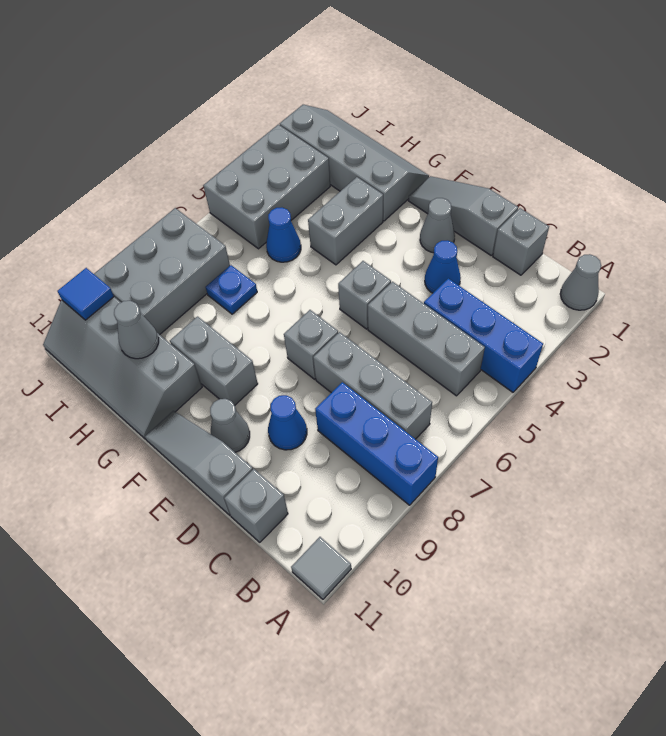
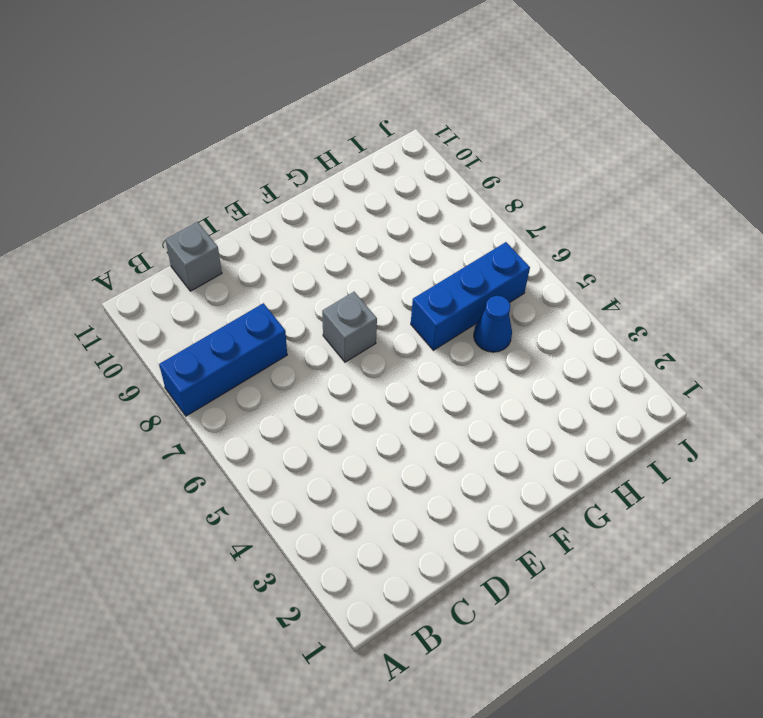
blue brick G6:I6 level 1 -> blue brick A4:C4 level 1
none -> grey cone A1 level 1
none -> grey tile A11 level 1
none -> grey brick B5:D5 level 1

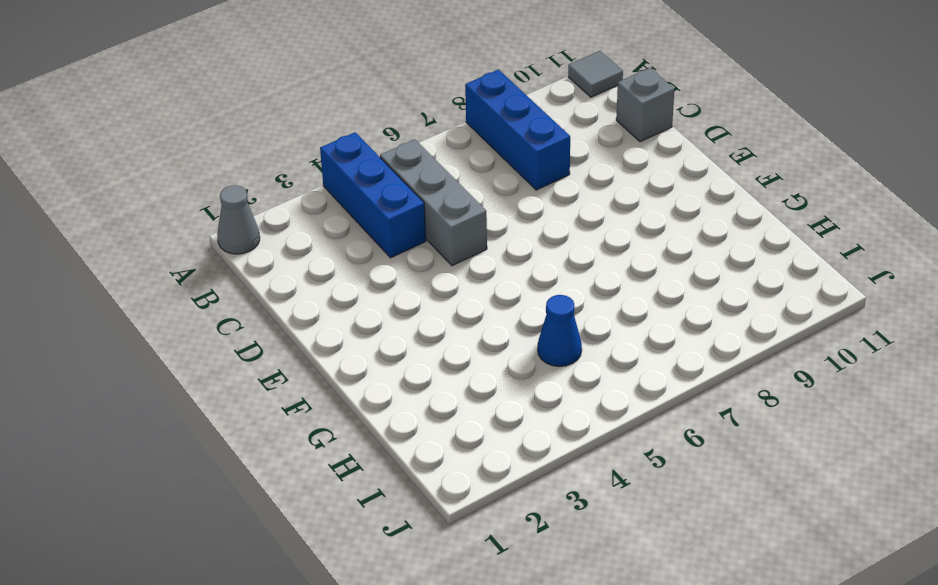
none -> grey brick B7:D7 level 1
none -> grey brick C1 level 1
none -> grey slope D1:F1 level 1 top D

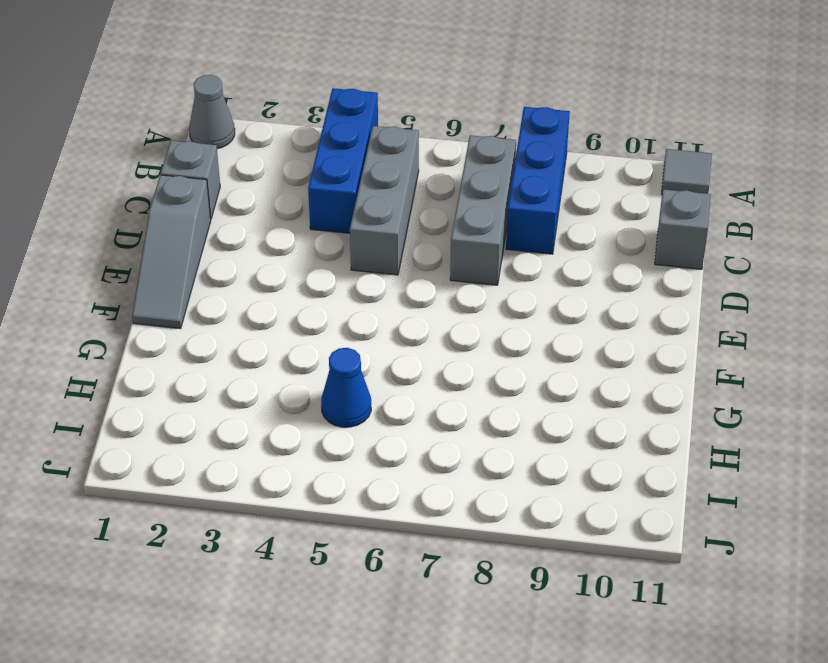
none -> blue cone D3 level 1
none -> blue cone D9 level 1
none -> grey slope D11:F11 level 1 top D

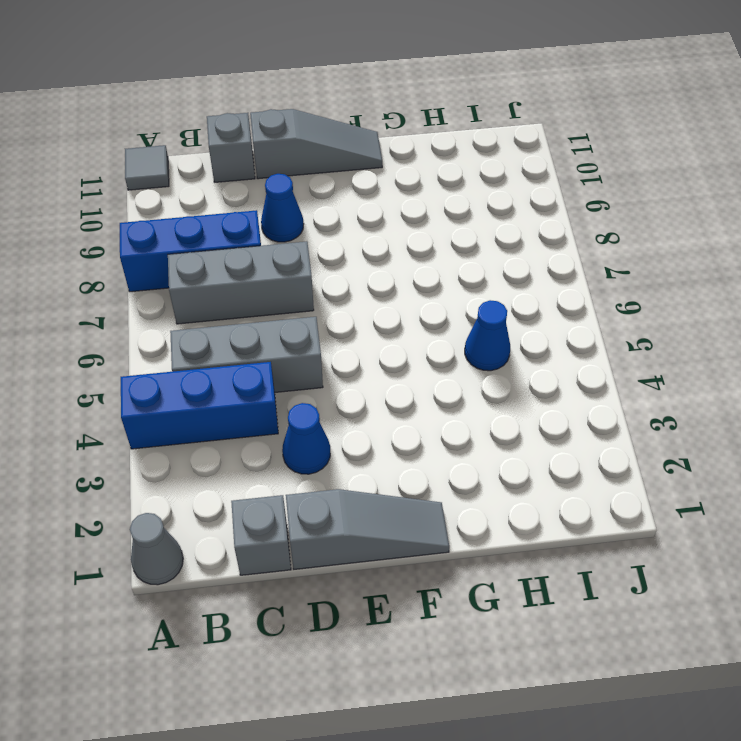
none -> grey cone E2 level 1
none -> grey brick E5 level 1
none -> grey brick E7 level 1

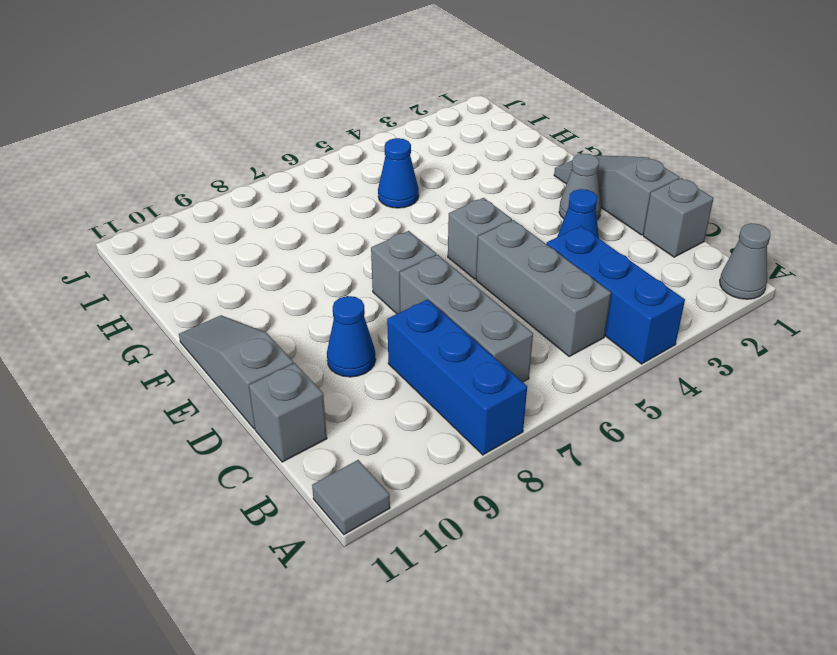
none -> grey cone E10 level 1
none -> grey brick F9:G9 level 1
none -> grey slope G1:J2 level 1 top 2

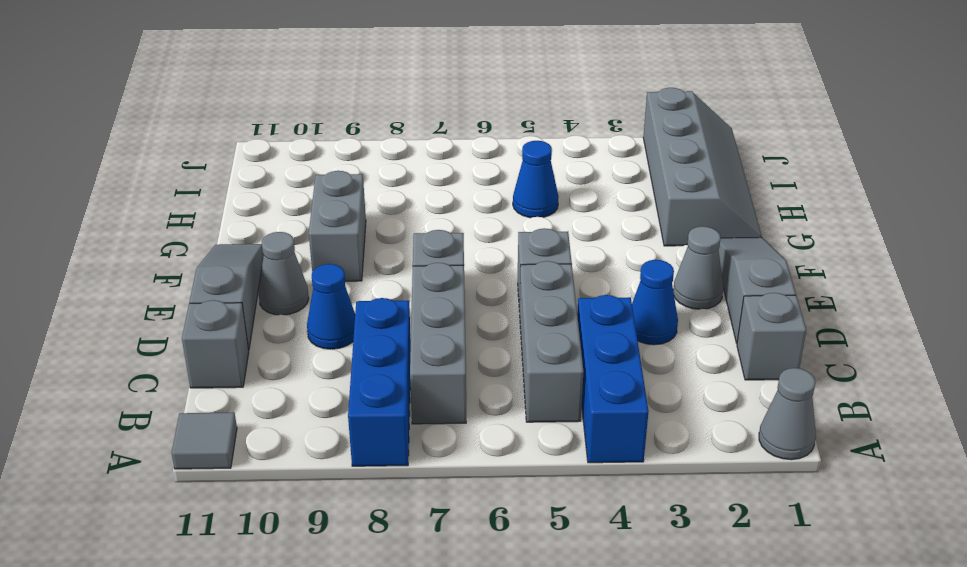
none -> grey brick G3:G4 level 1
none -> grey slope G10:J11 level 1 top 10
none -> blue plate H7 level 1

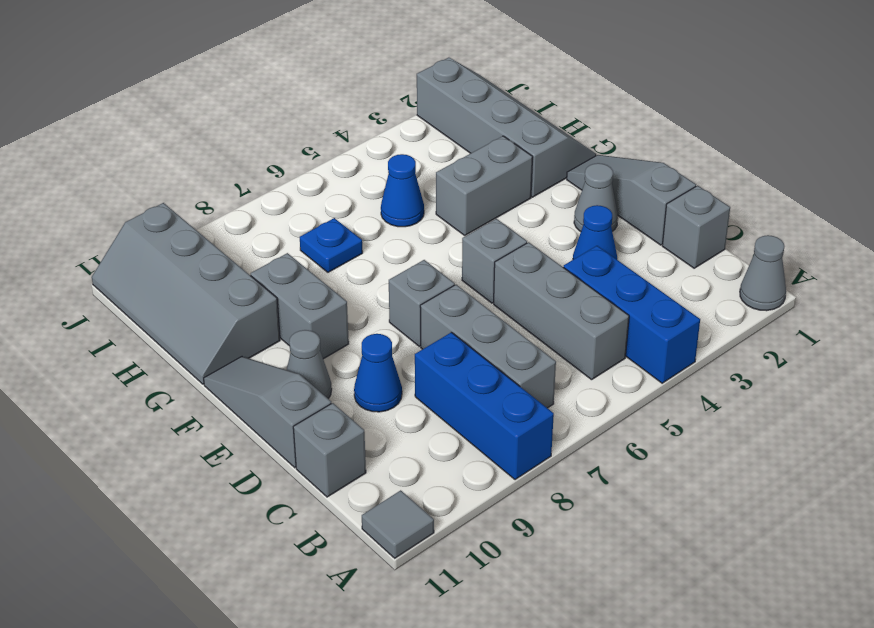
none -> grey brick I3:J5 level 1
none -> grey brick I7:J9 level 1
none -> grey cone H10 level 2

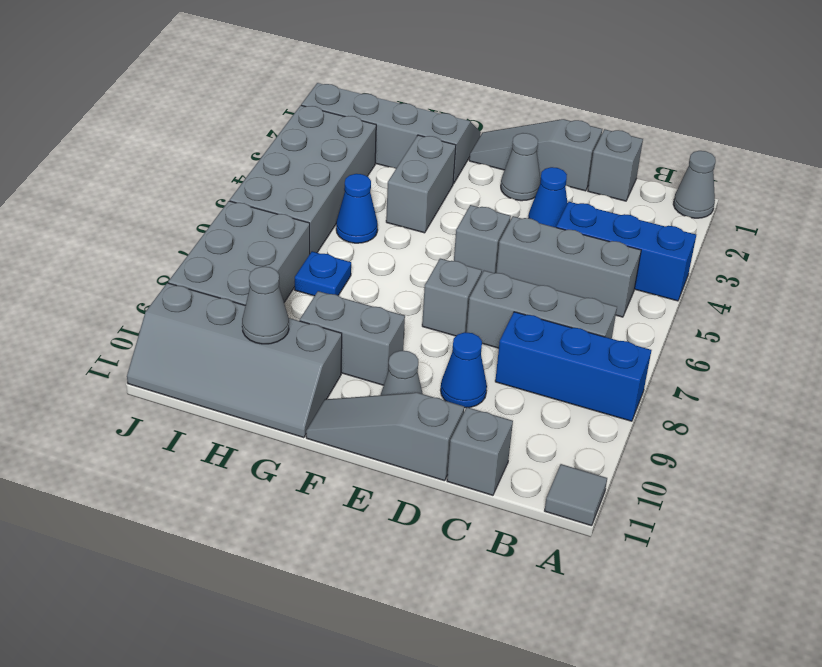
grey brick I3:J6 level 1 -> grey brick I3:J5 level 1
none -> blue tile J10 level 2

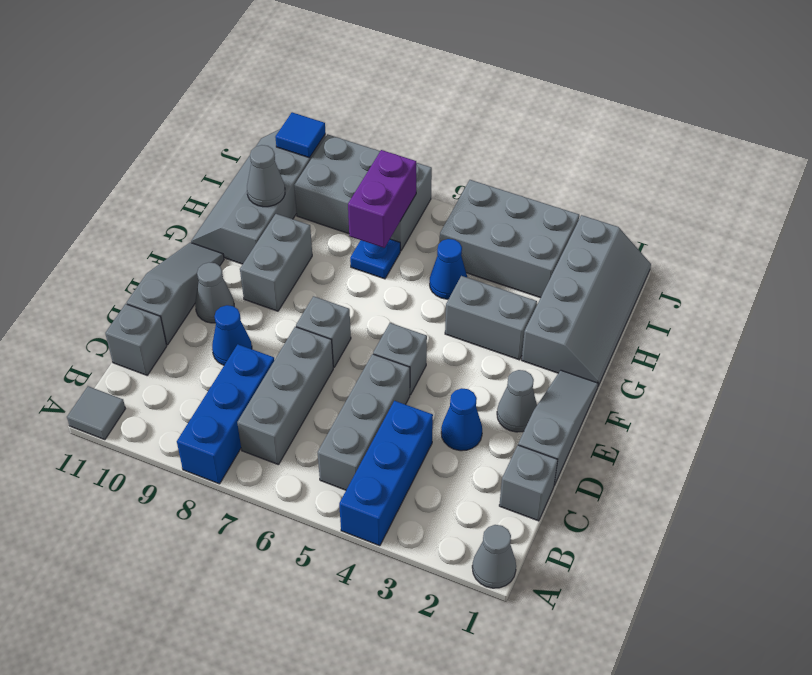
purple brick H7:I7 level 2 -> none

